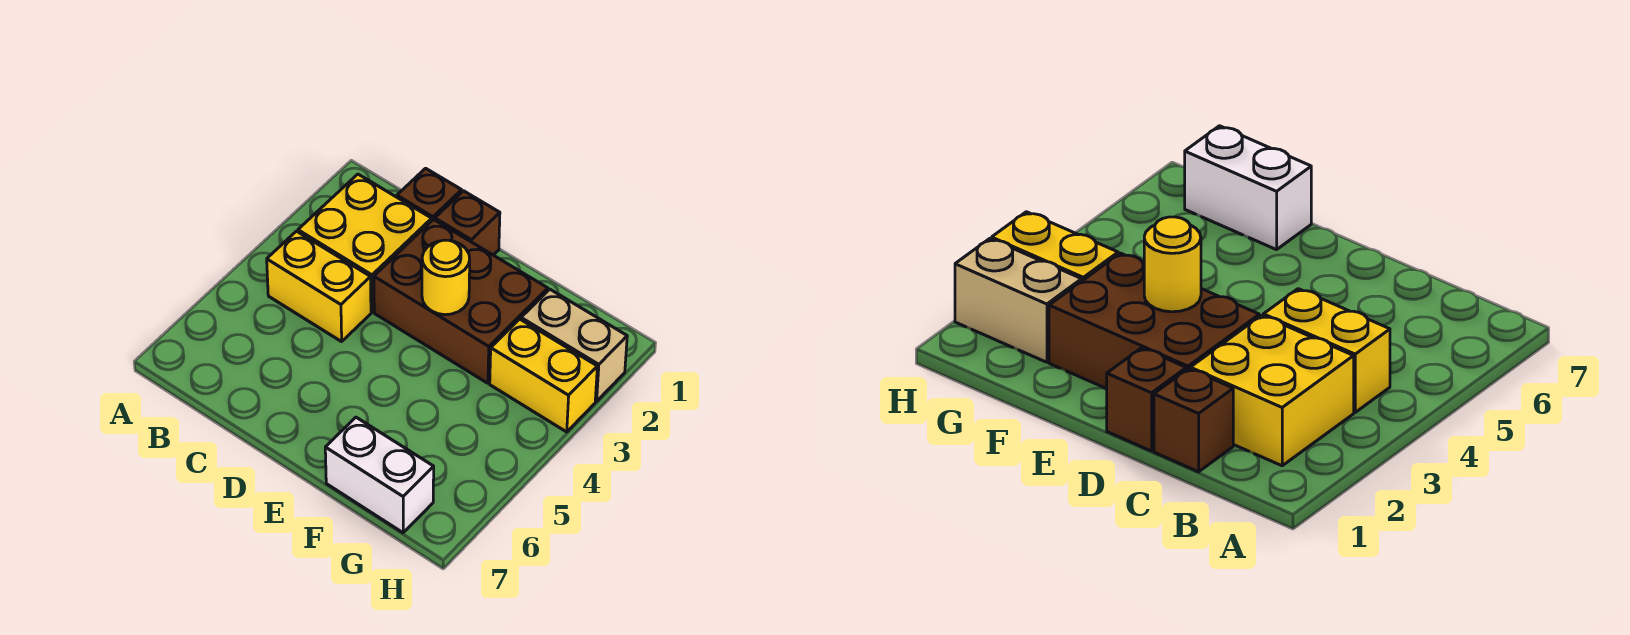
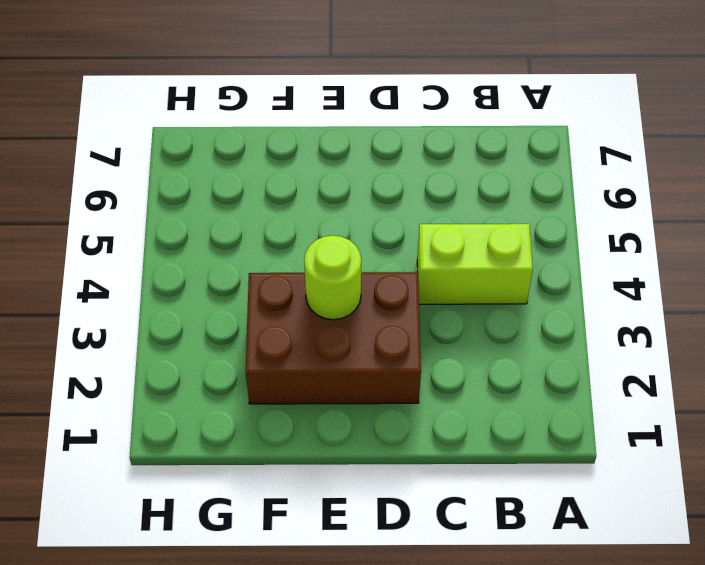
lime brick B4:C4 level 1 -> yellow brick B4:C4 level 1
lime round brick E3 level 2 -> yellow round brick E3 level 2
none -> yellow brick B2:C3 level 1
none -> brown brick C1 level 1

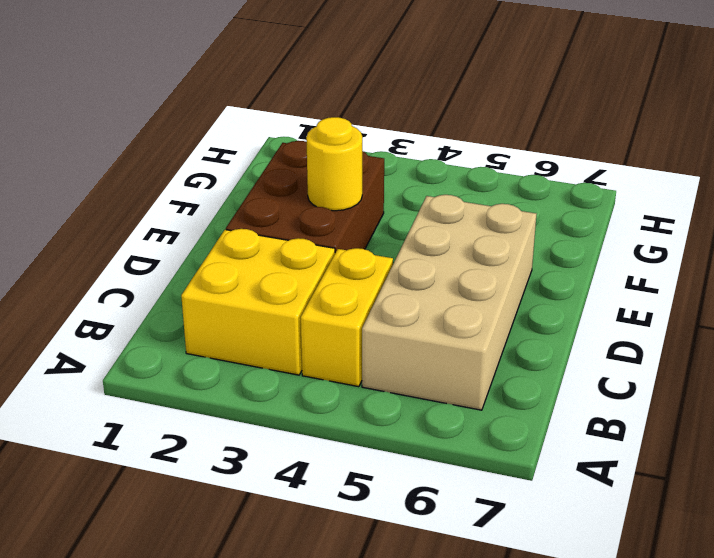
tan brick B5:E6 level 1 -> none
none -> brown brick C1 level 1
none -> brown brick D1 level 1

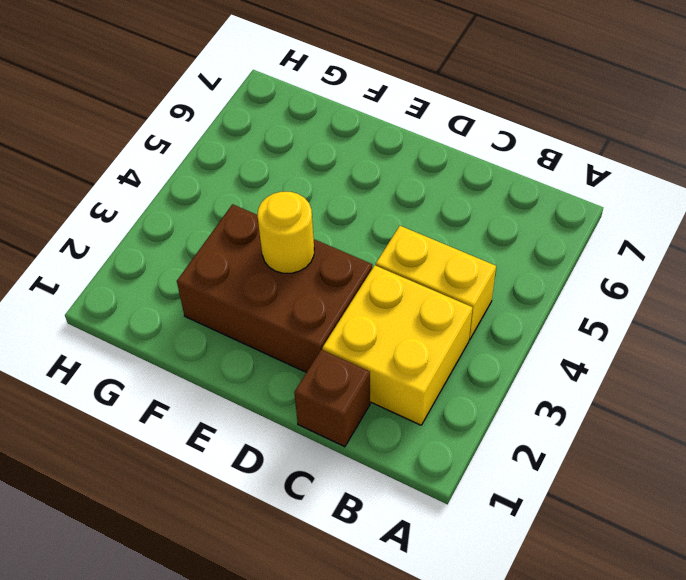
none -> brown brick D1 level 1
none -> white brick F7:G7 level 1

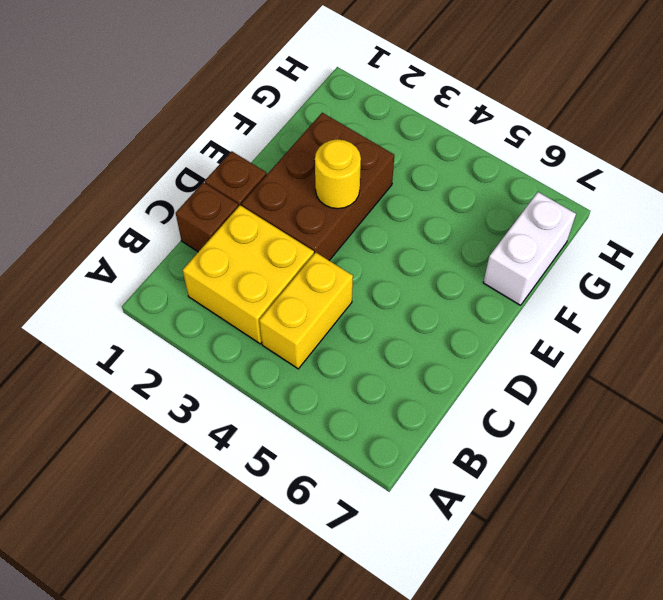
none -> tan brick G2:H2 level 1
none -> yellow brick G3:H3 level 1

